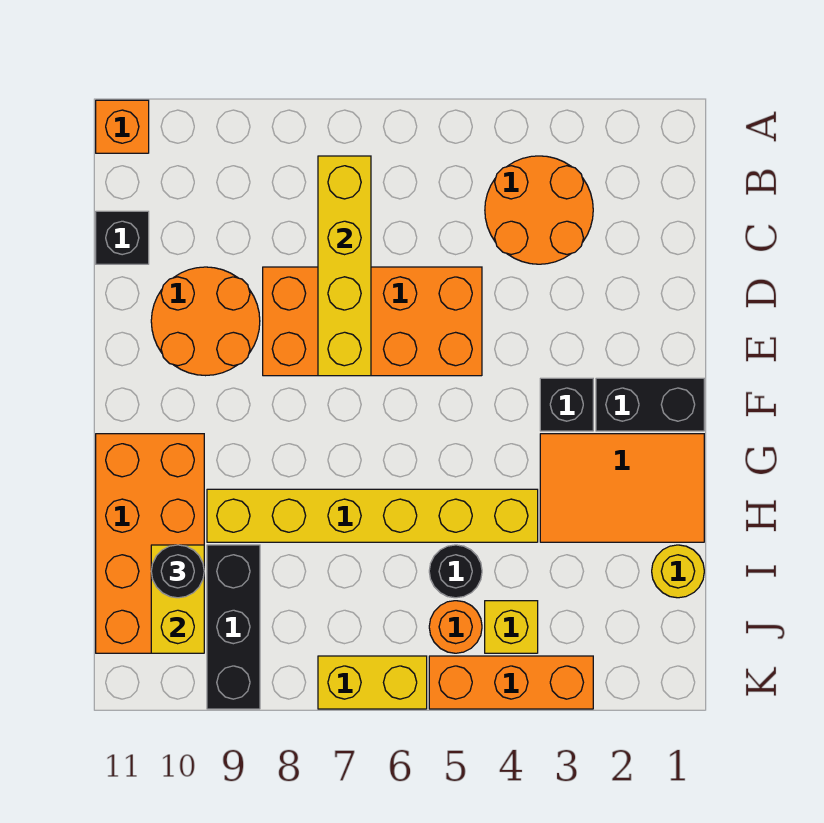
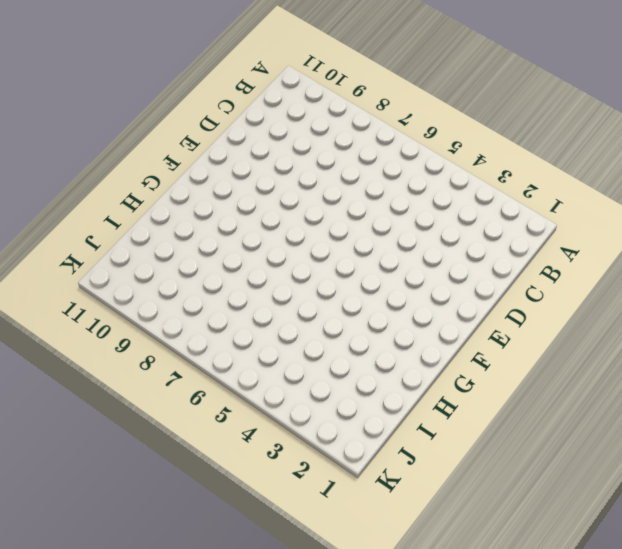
none -> orange brick A11 level 1
none -> orange round brick B3:C4 level 1
none -> black brick C11 level 1

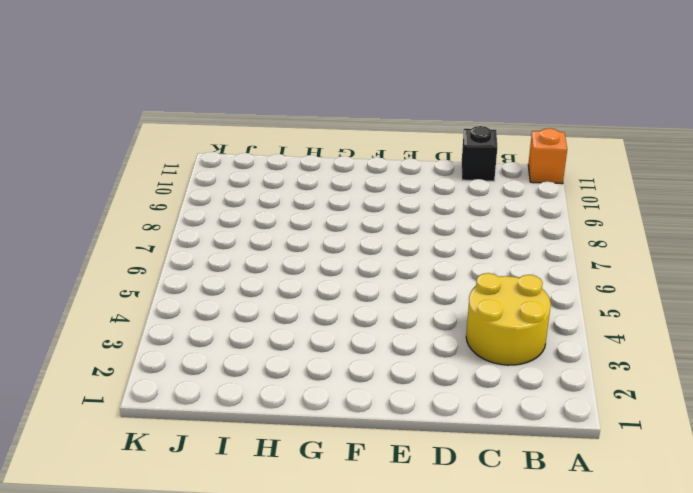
yellow round brick B3:C4 level 1 -> orange round brick B3:C4 level 1
none -> orange brick D5:E8 level 1
none -> orange round brick D9:E10 level 1
none -> black brick F1:F2 level 1

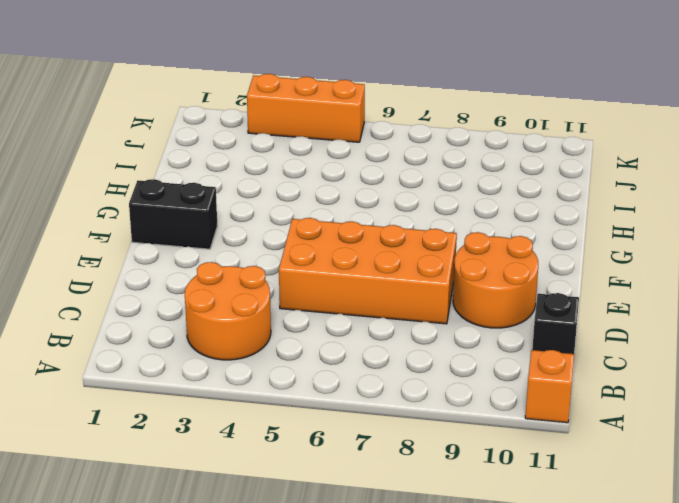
none -> black brick F3 level 1
none -> orange tile G1:H3 level 1
none -> orange brick G10:J11 level 1

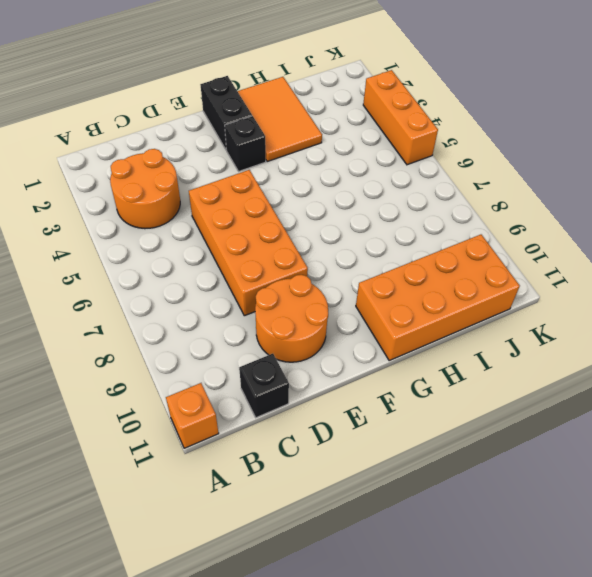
none -> yellow brick H4:H9 level 1
none -> yellow round brick I1 level 1
none -> black round brick I5 level 1

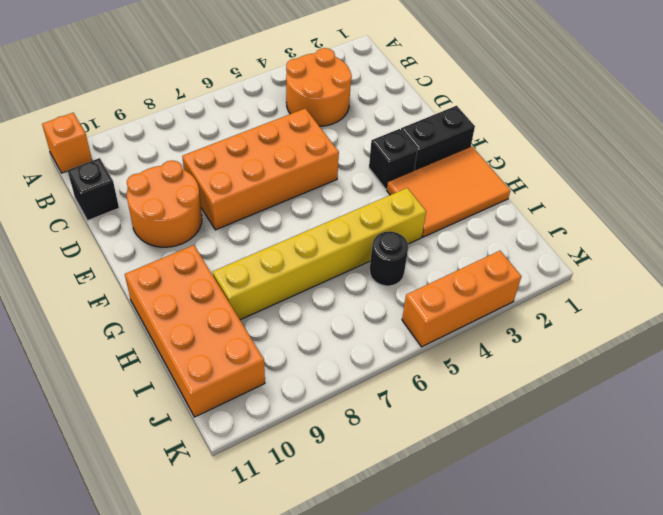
none -> yellow round brick I1 level 1
none -> black brick I9:K9 level 1
none -> yellow brick J4 level 1

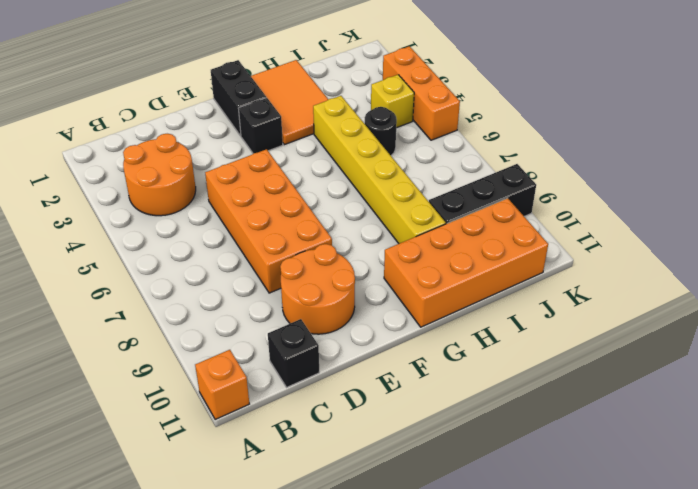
none -> yellow round brick I1 level 1
none -> orange round brick J5 level 1
none -> yellow brick K6:K7 level 1

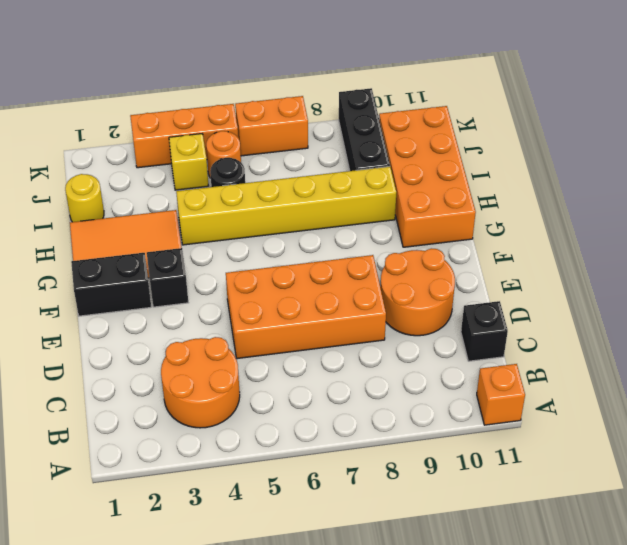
orange brick K6:K7 level 1 -> yellow brick K6:K7 level 1
none -> yellow brick B7:E7 level 2
none -> yellow brick I10:J10 level 2
none -> black round brick I10 level 3

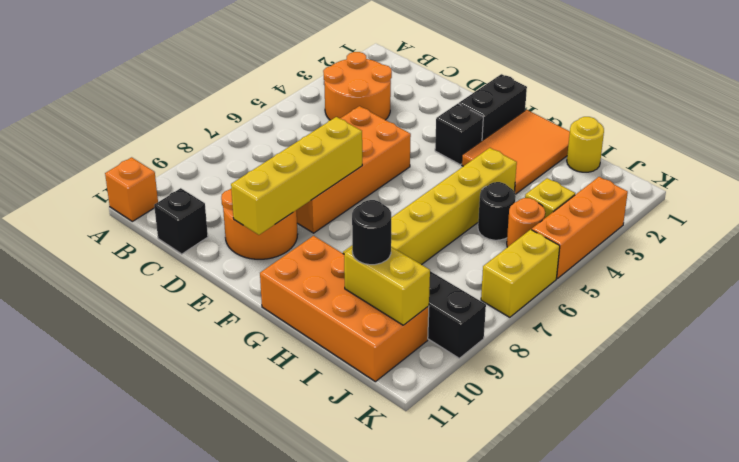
yellow brick E7:E10 level 2 -> yellow brick B7:E7 level 2

